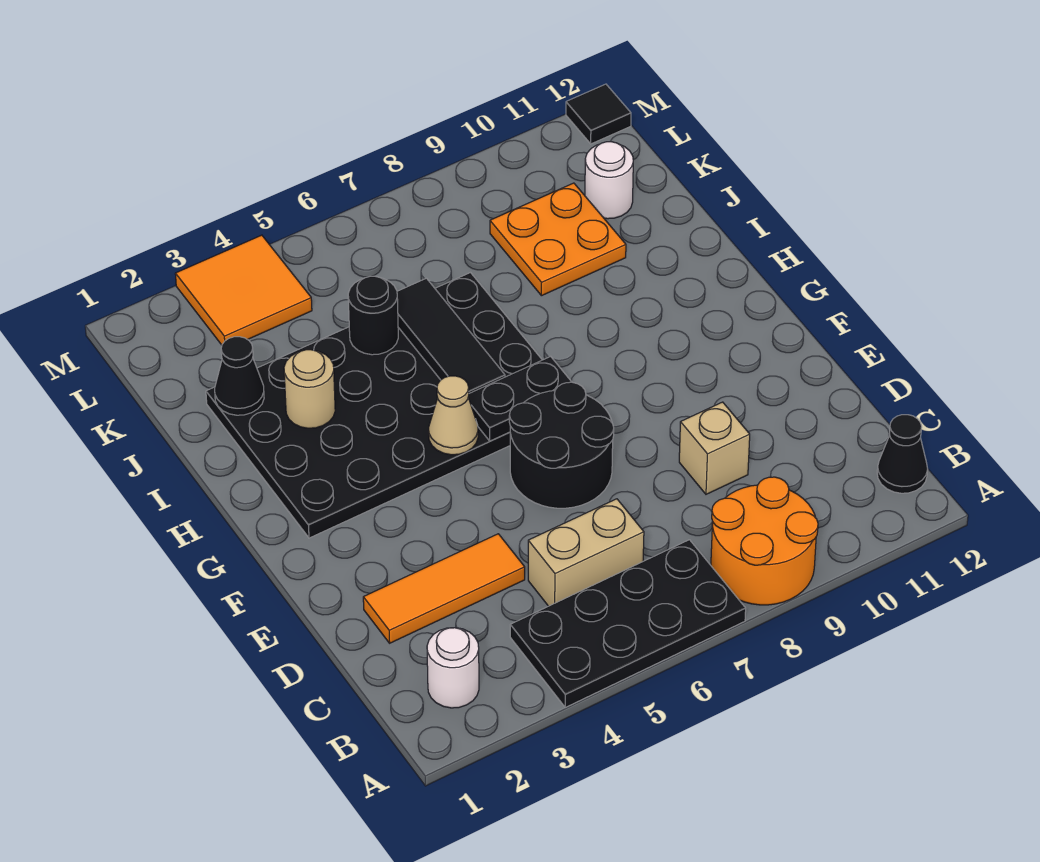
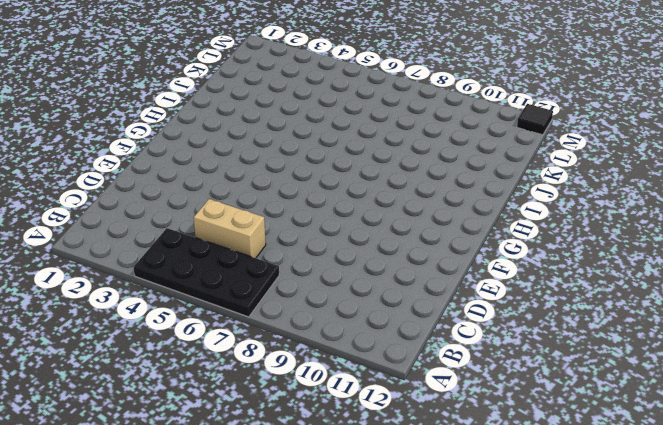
none -> orange round brick A8:B9 level 1
none -> white round brick B2 level 1
none -> black cone B12 level 1

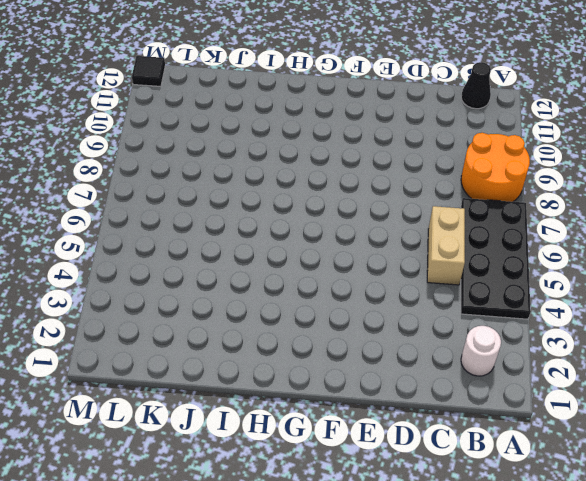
none -> orange tile D2:D4 level 1
none -> tan brick D9 level 1
none -> black round brick E6:F7 level 1

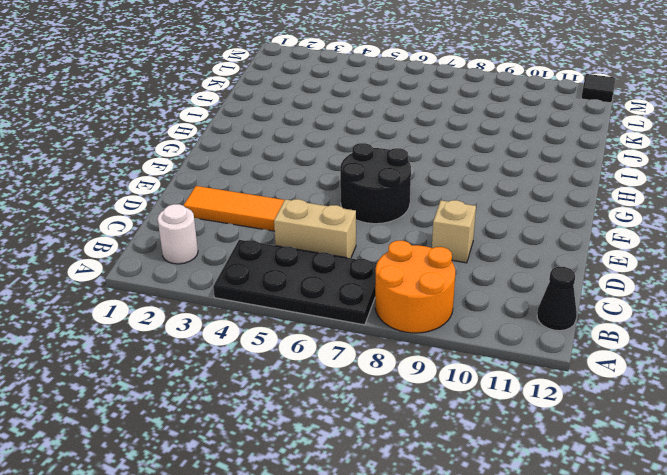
none -> black plate G2:J7 level 1
none -> orange plate J9:K10 level 1
none -> white round brick K11 level 1

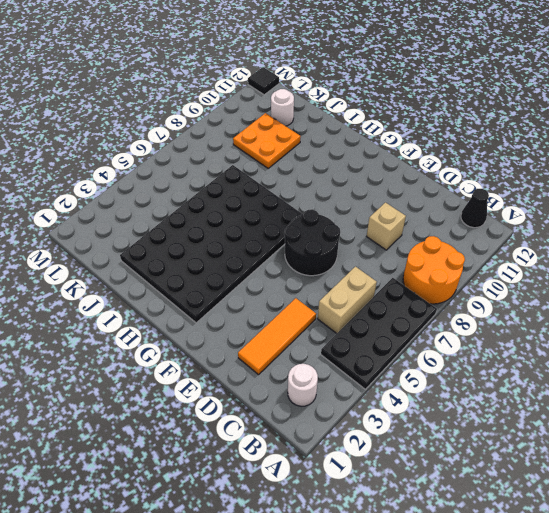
none -> orange tile L3:M4 level 1
none -> tan cone G5 level 2
none -> black plate G6:G7 level 2

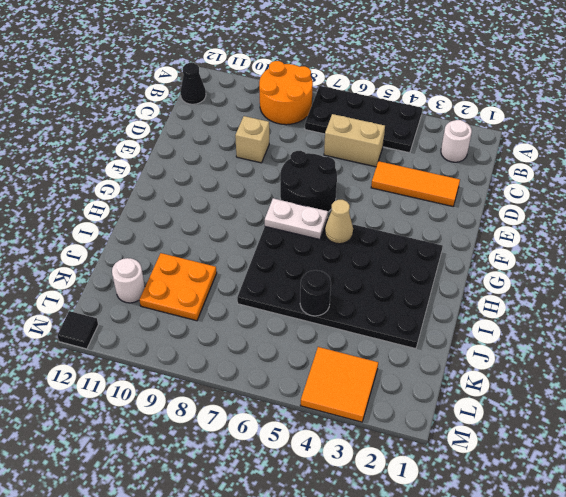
white plate G6:G7 level 2 -> black plate G6:G7 level 2
none -> black tile H6:J6 level 2
none -> tan round brick I3 level 2
none -> black cone J2 level 2

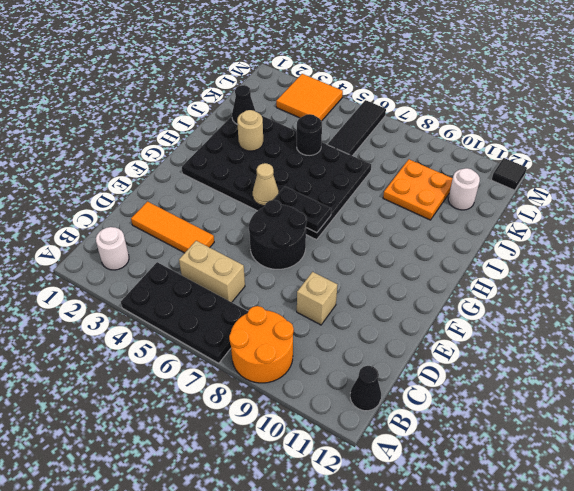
black tile K6:M6 level 1 -> black tile H6:J6 level 2

